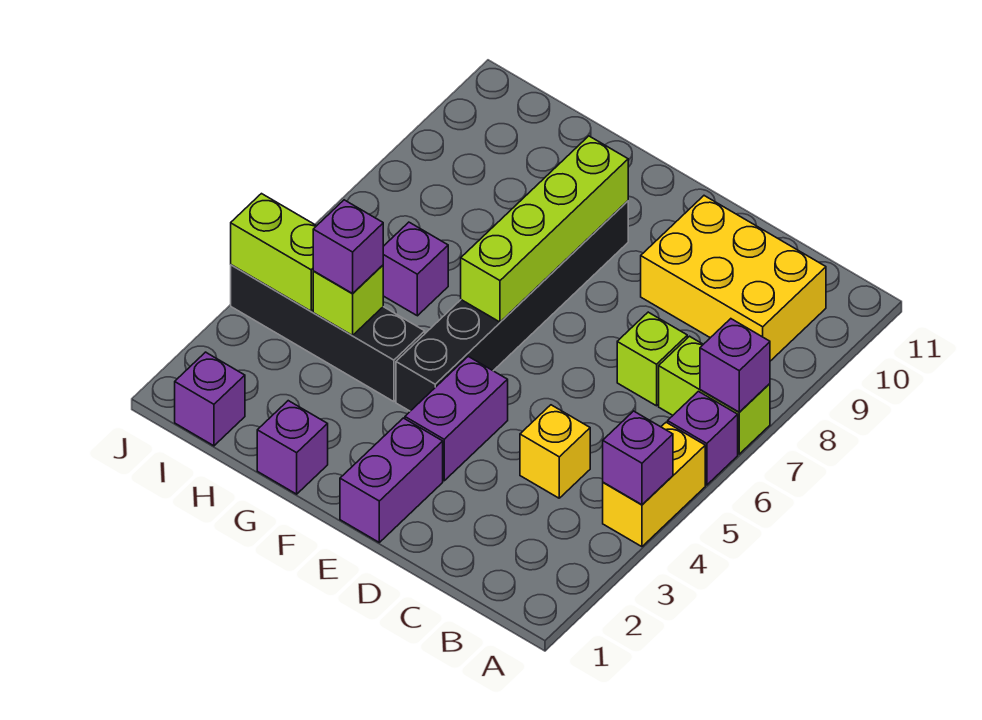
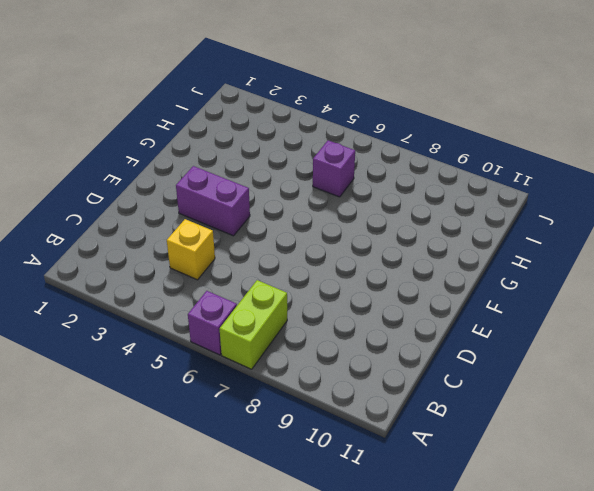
none -> yellow brick A4:A5 level 1
none -> yellow brick B9:D10 level 1
none -> lime brick C7 level 1

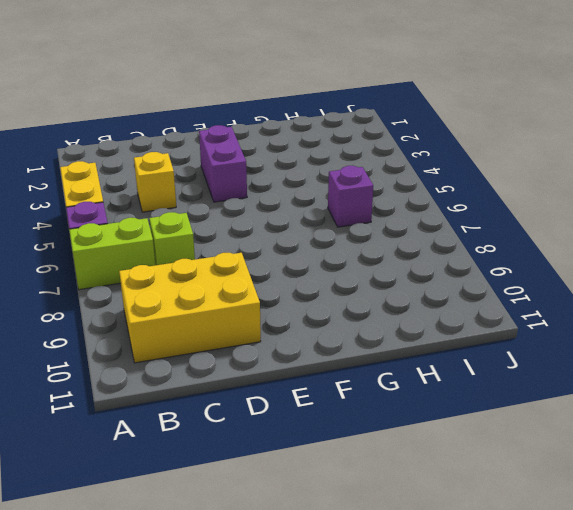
none -> purple brick E1:E2 level 1
none -> black brick F4:F9 level 1
none -> purple brick G1 level 1

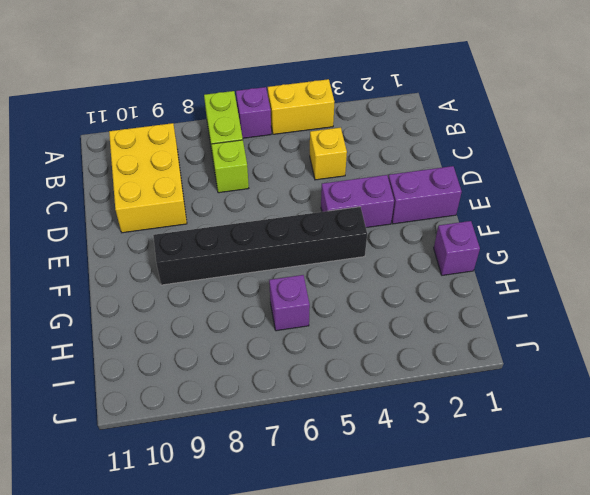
none -> black brick G4:J4 level 1
none -> purple brick I1 level 1
none -> purple brick A4 level 2

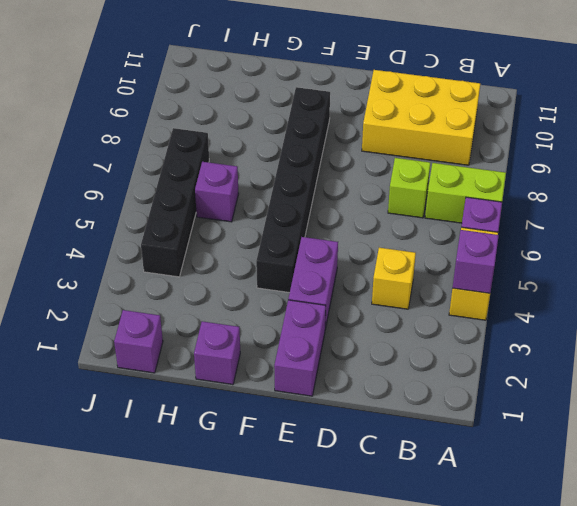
black brick I4:I7 level 1 -> black brick G4:J4 level 1
none -> purple brick A7 level 2
none -> lime brick F6:F9 level 2
none -> lime brick H4 level 2

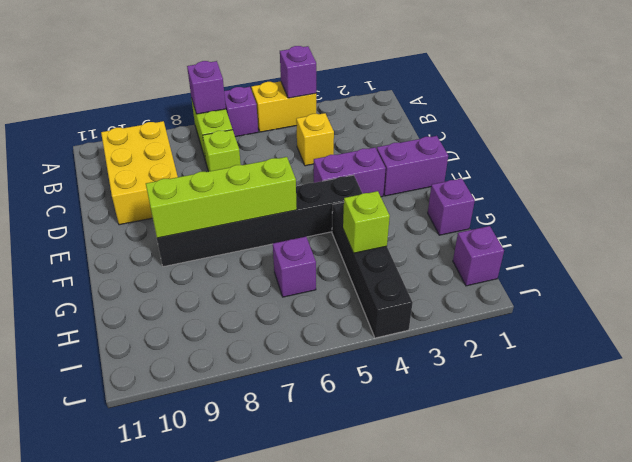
none -> lime brick I4:J4 level 2
none -> purple brick H4 level 3

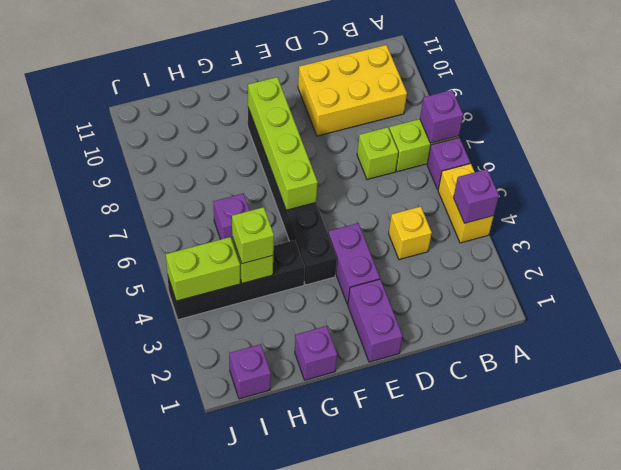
lime brick H4 level 3 -> purple brick H4 level 3

